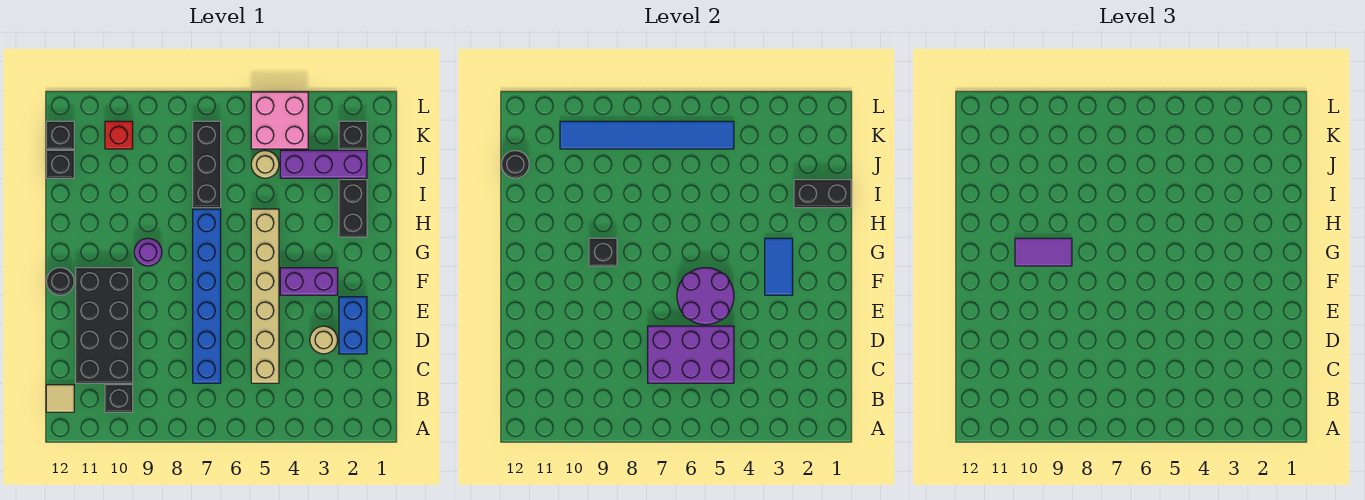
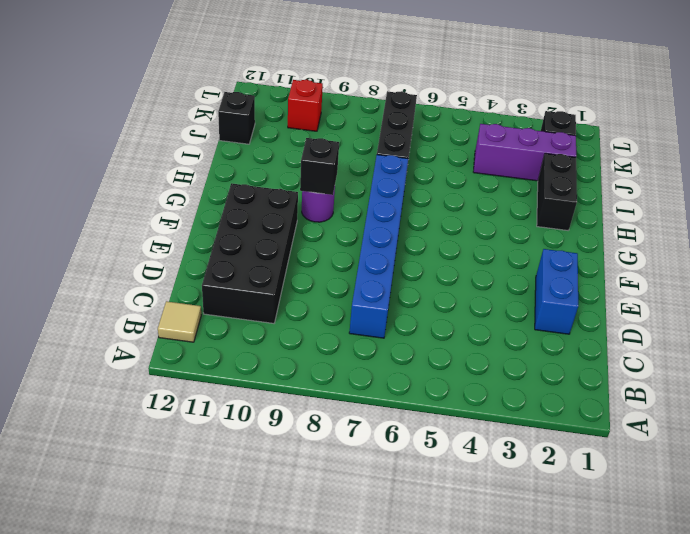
none -> black brick B10 level 1
none -> tan brick C5:H5 level 1
none -> tan round brick D3 level 1

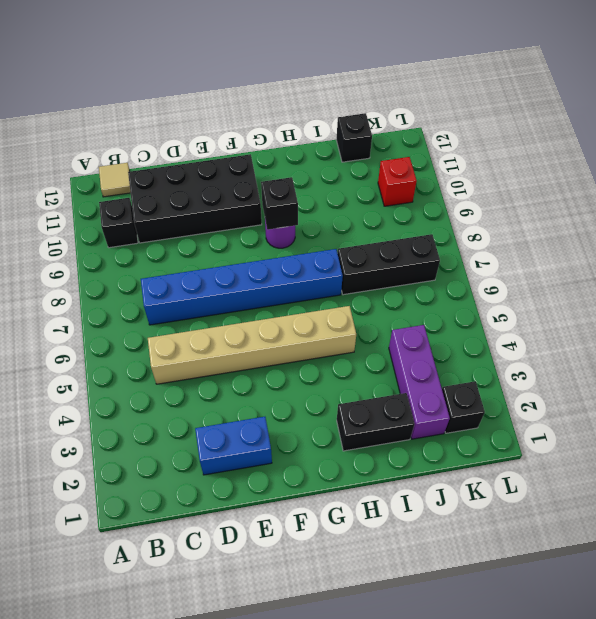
none -> tan round brick D3 level 1
none -> purple brick F3:F4 level 1
none -> black round brick F12 level 1

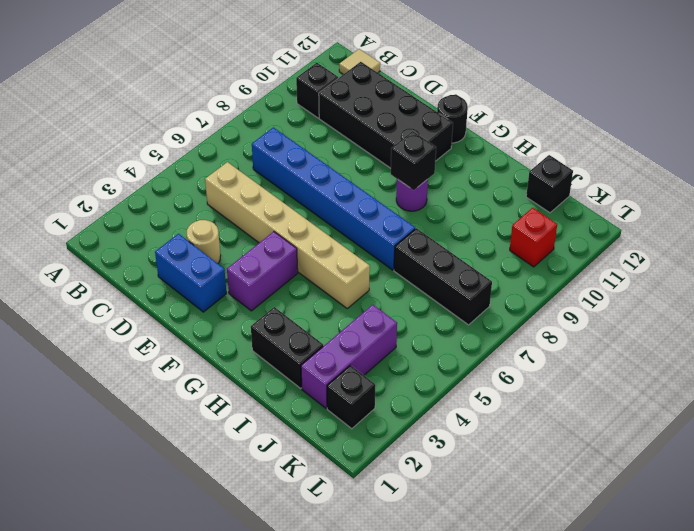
none -> tan round brick J5 level 1
none -> pink brick K4:L5 level 1
none -> black brick K12 level 1

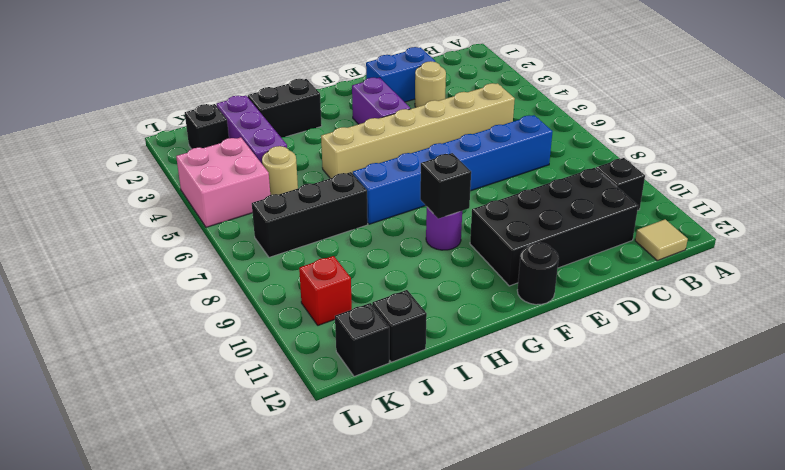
none -> purple brick C5:D7 level 2
none -> purple round brick E5:F6 level 2
none -> blue tile F3:G3 level 2

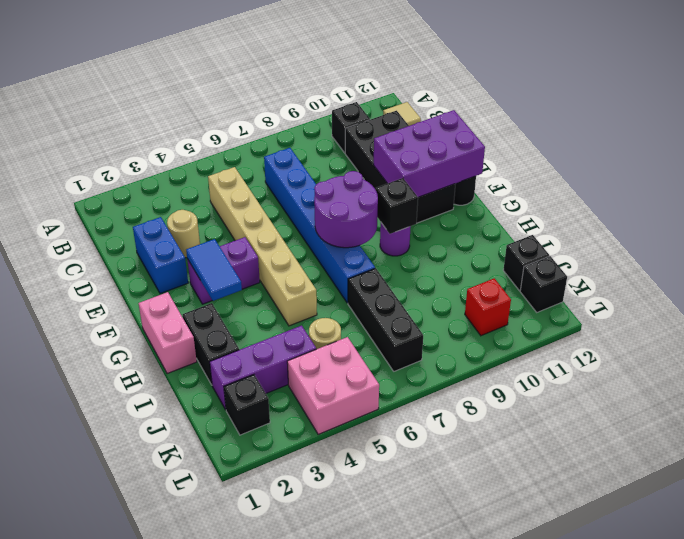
purple brick E10:F12 level 2 -> purple brick C5:D7 level 2
purple round brick F7:G8 level 2 -> purple round brick E5:F6 level 2
pink brick G1:H1 level 1 -> none
none -> black brick I1:I2 level 2
none -> black round brick J12 level 2
none -> blue tile K5:K10 level 2

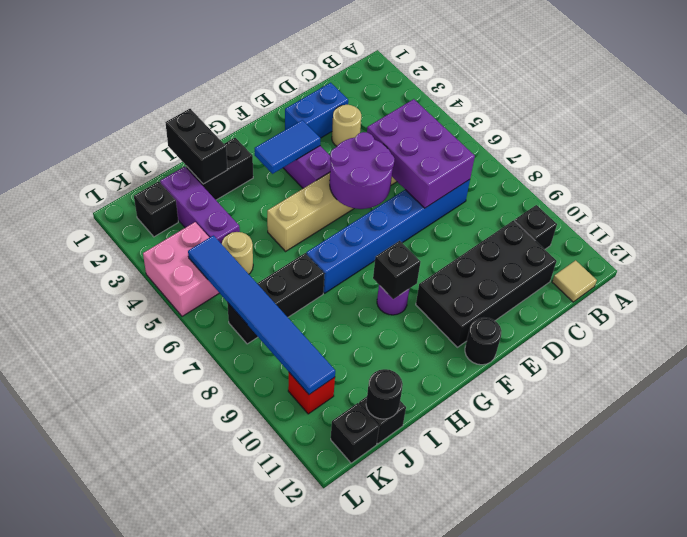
none -> purple tile G9:G10 level 3

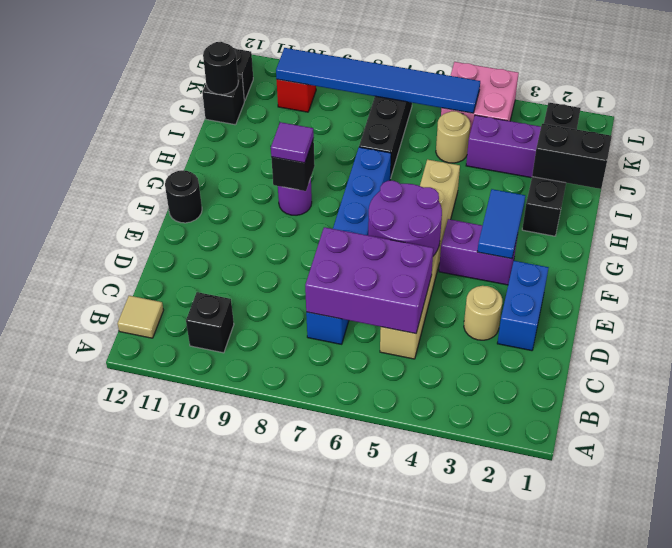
purple tile G9 level 3 -> purple tile G9:G10 level 3
none -> black brick C10:F11 level 1

